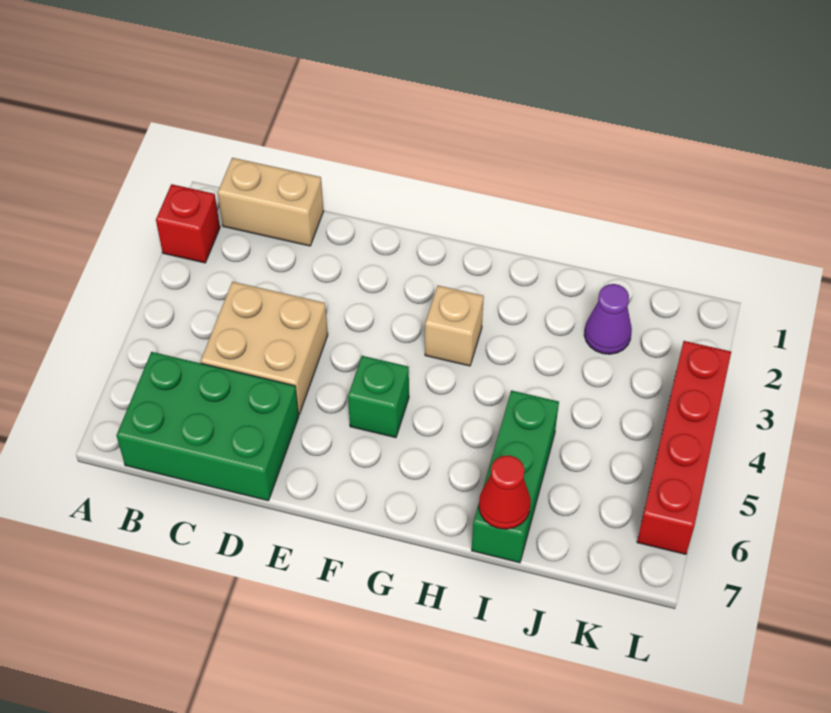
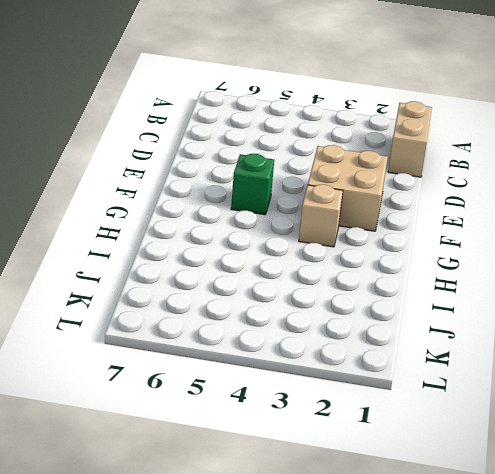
tan brick E2:F3 level 1 -> tan brick C4:D5 level 1
none -> red brick A2 level 1
none -> green brick B6:D7 level 1

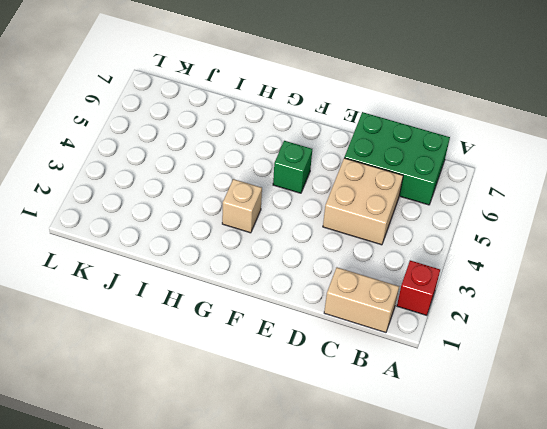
none -> green brick I5:I7 level 1
none -> purple cone J2 level 1

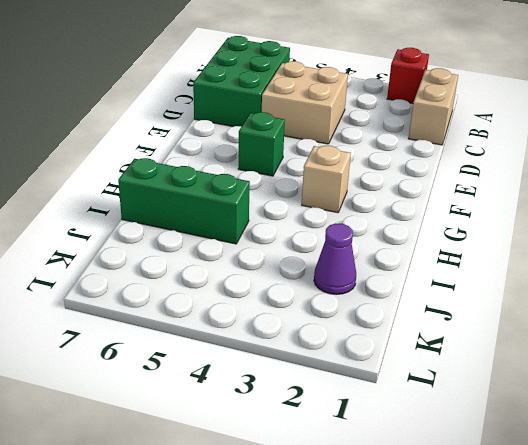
none -> red brick L3:L6 level 1
none -> red cone I7 level 2

